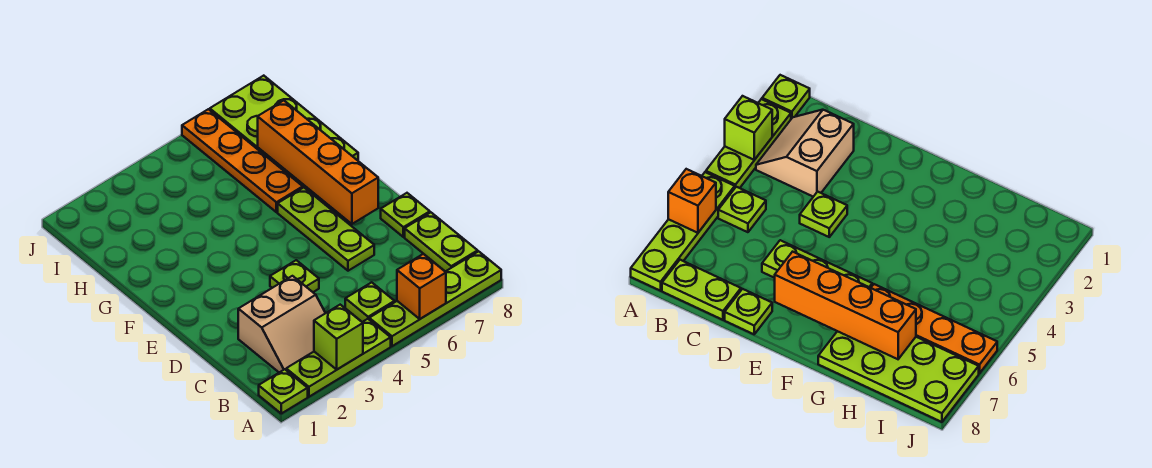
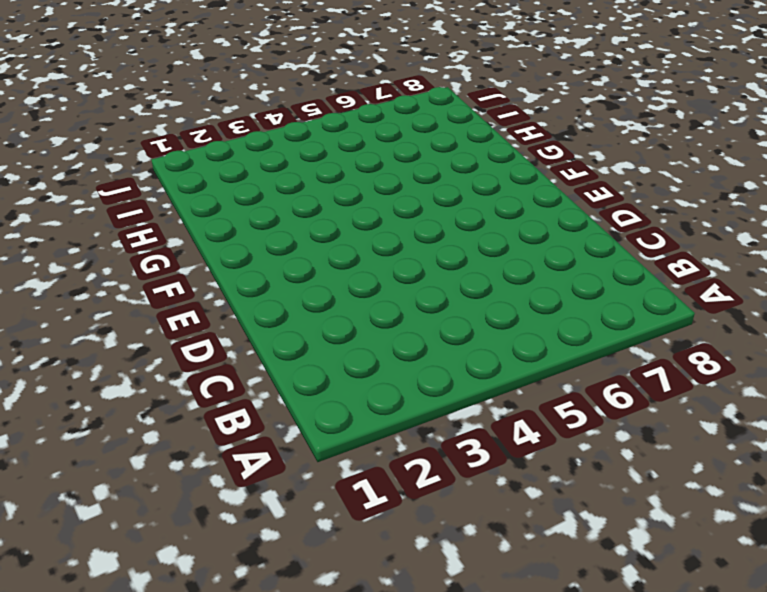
none -> lime plate A1 level 1
none -> lime plate A2:A4 level 1
none -> lime plate A5:A8 level 1

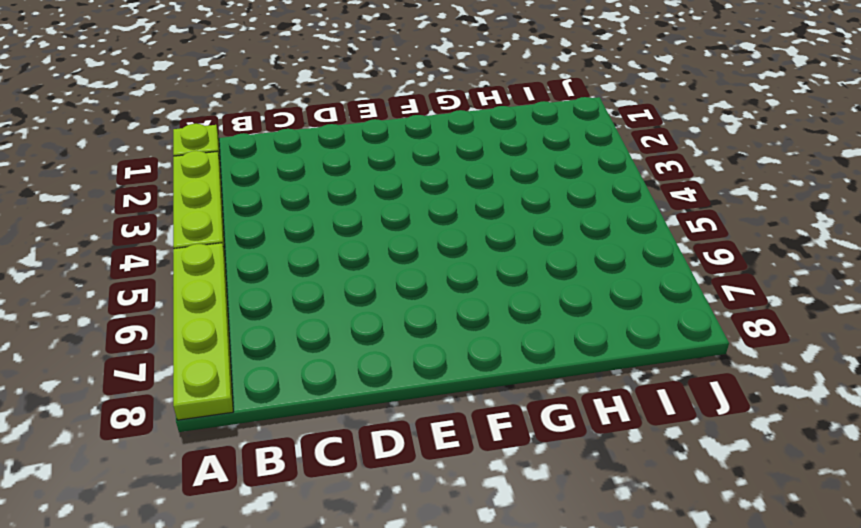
none -> tan slope B2:C3 level 1 top C
none -> lime plate B5 level 1
none -> lime plate B8:C8 level 1

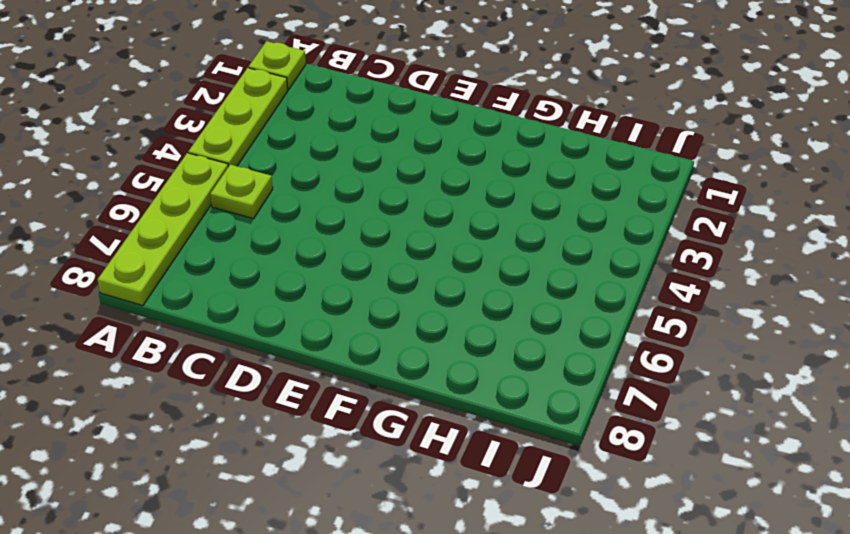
none -> tan slope B2:C3 level 1 top C
none -> lime plate B8:C8 level 1
none -> lime plate D4 level 1

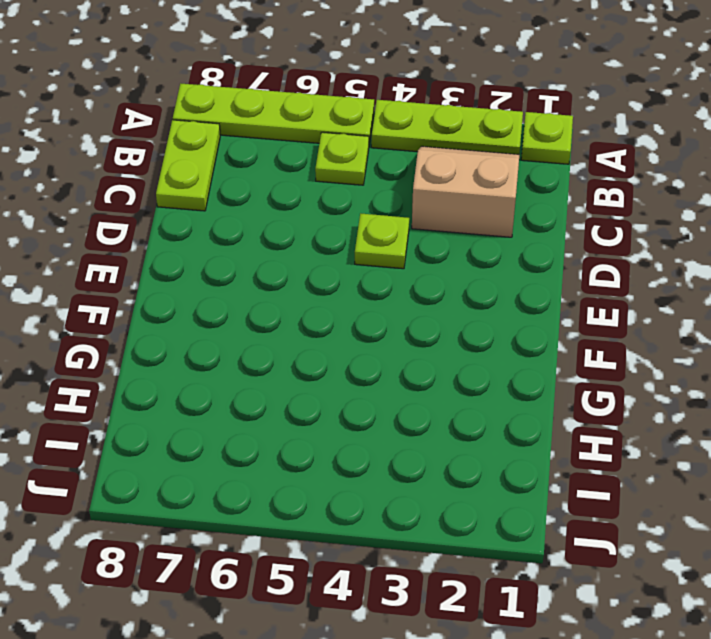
none -> lime plate D6:F6 level 1
none -> lime plate D8 level 1
none -> orange plate G6:J6 level 1

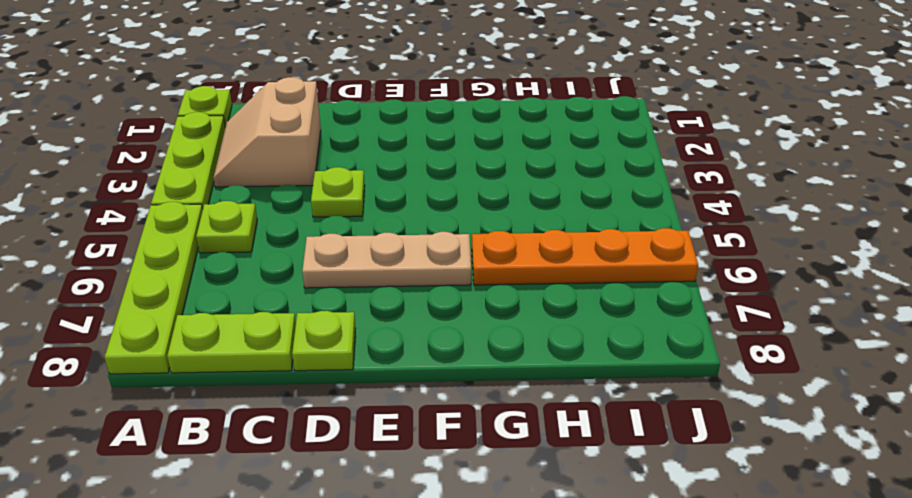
tan plate D6:F6 level 1 -> lime plate D6:F6 level 1
none -> lime plate G7:J8 level 1
none -> lime brick A3 level 2
none -> orange brick A6 level 2

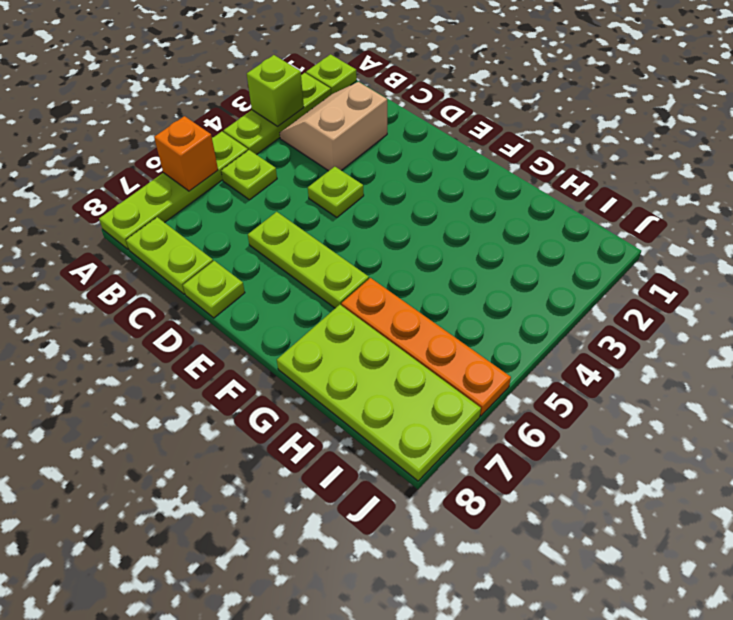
none -> orange brick E7:H7 level 2

